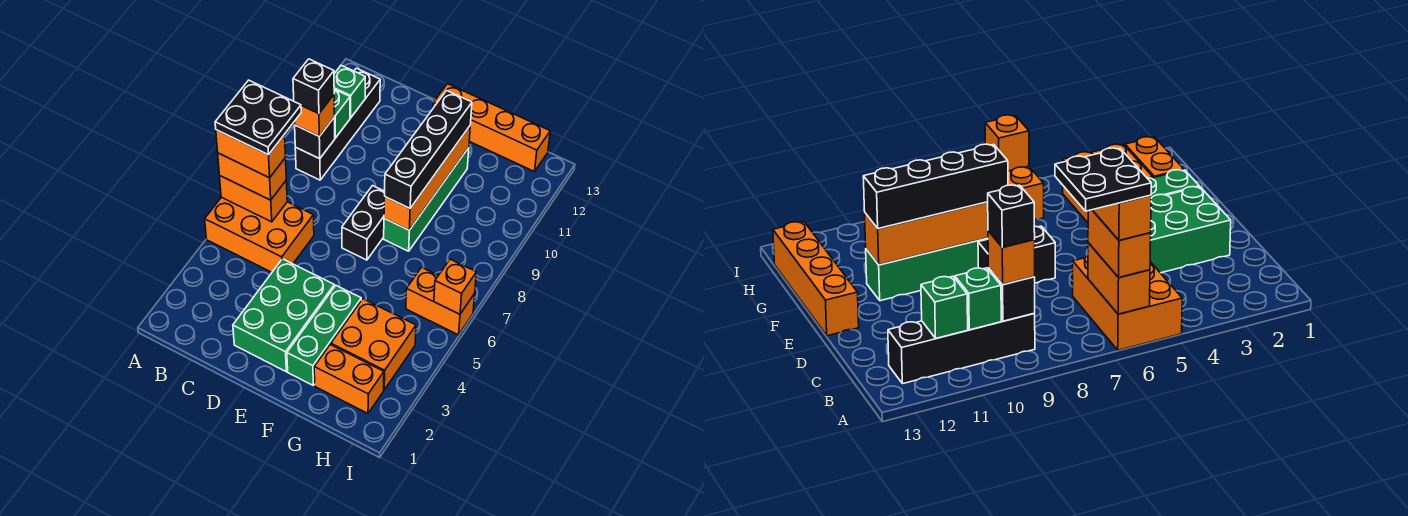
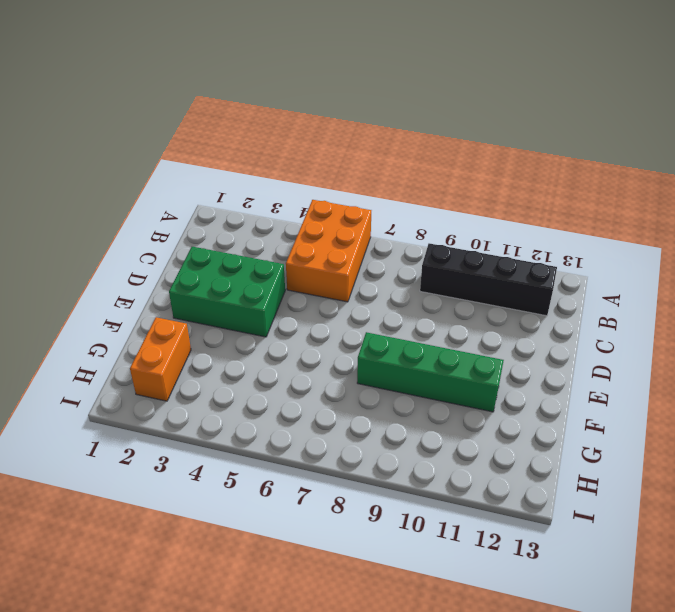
none -> black brick E7:E8 level 1
none -> orange brick E13:H13 level 1
none -> green brick F2:F4 level 1

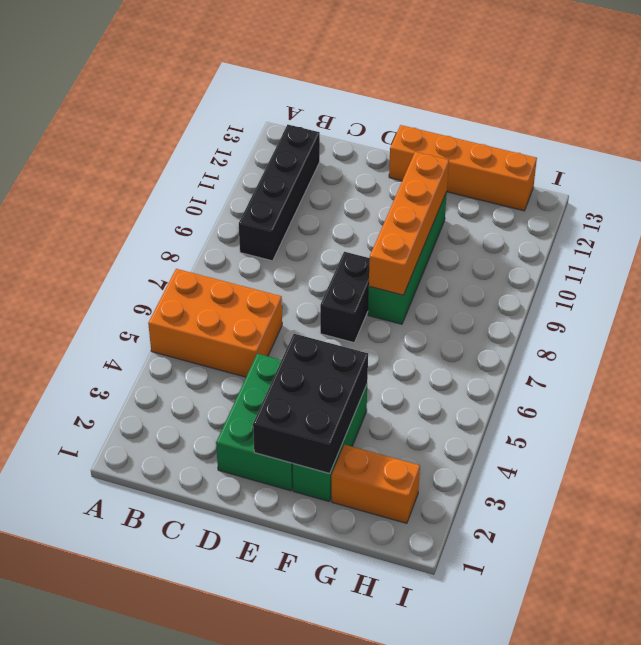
black brick E2:F4 level 2 -> none
none -> orange brick G3:H4 level 1
none -> orange brick H6:I6 level 1
none -> orange brick A6:B6 level 2

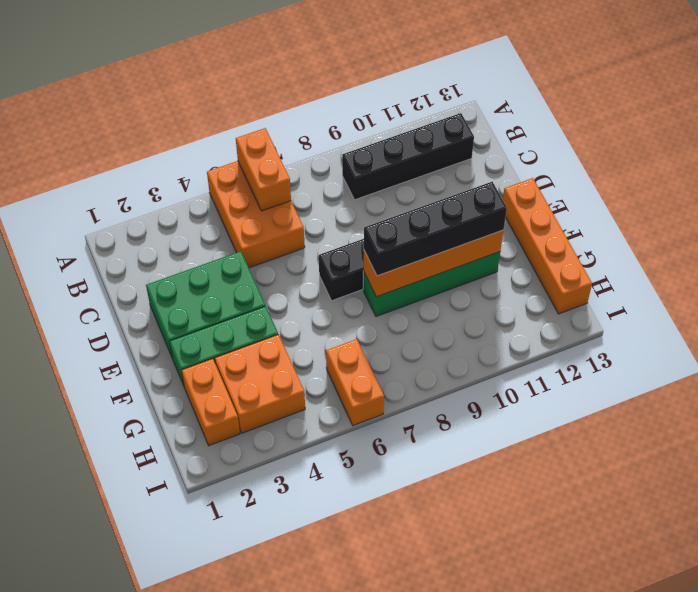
none -> black brick B9 level 2
none -> green brick B10 level 2
none -> green brick B11 level 2

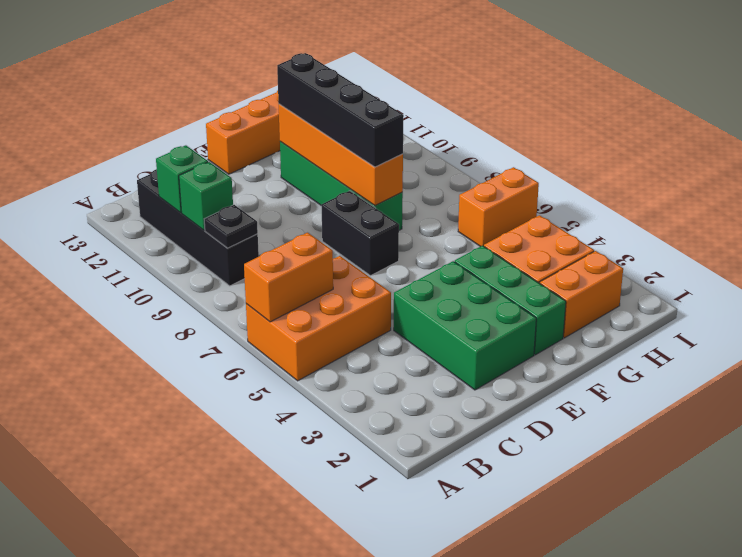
black plate B9 level 2 -> black brick B9 level 2
none -> orange brick I6 level 2
none -> orange brick A6:B6 level 3
none -> orange brick B9 level 3

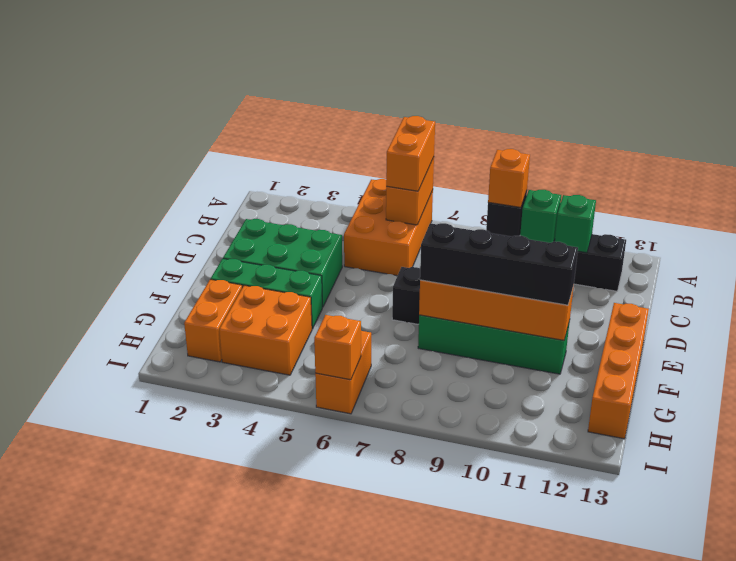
none -> orange brick A6:B6 level 4
none -> black brick B9 level 4
none -> black plate A6:B7 level 5

